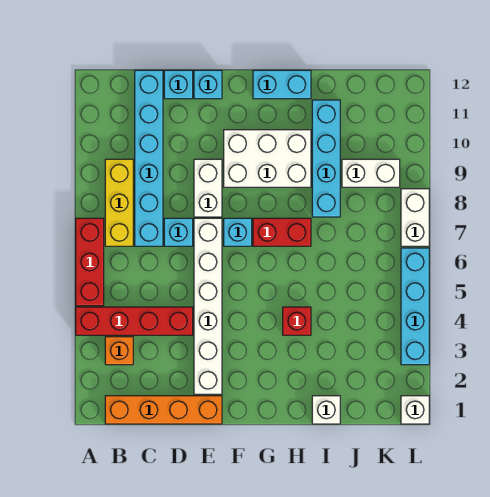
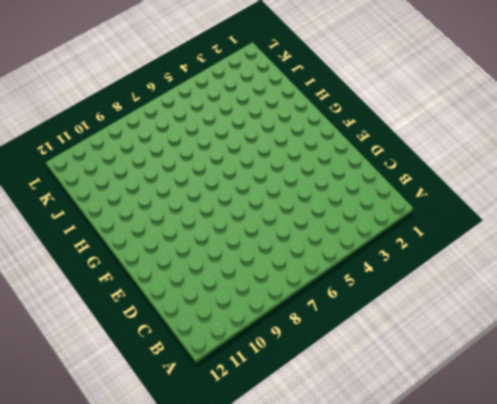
none -> red brick A4:D4 level 1
none -> red brick A5:A7 level 1
none -> orange brick B1:E1 level 1

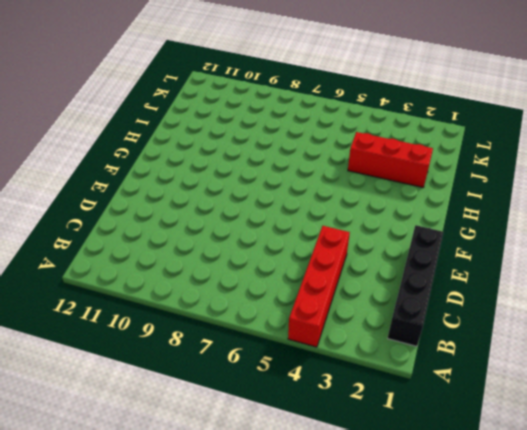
black brick B1:E1 level 1 -> orange brick B1:E1 level 1
red brick I2:I4 level 1 -> red brick A5:A7 level 1
none -> orange brick B3 level 1
none -> yellow brick B7:B9 level 1
none -> cyan brick C7:C12 level 1

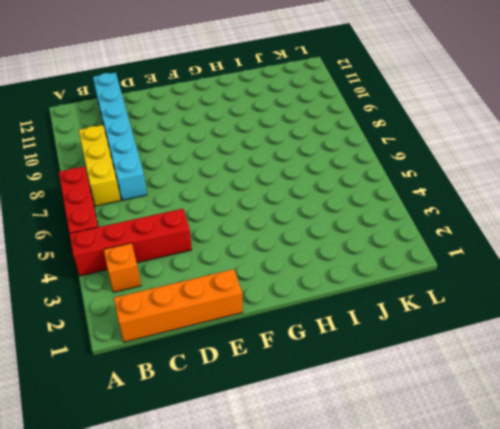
none -> cyan brick D7 level 1
none -> cyan brick D12 level 1
none -> white brick E2:E7 level 1

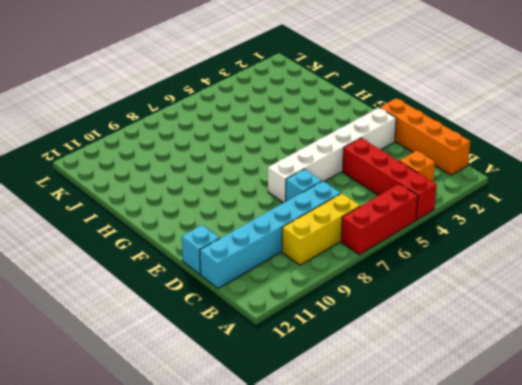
none -> white brick E8:E9 level 1
none -> cyan brick E12 level 1
none -> cyan brick F7 level 1

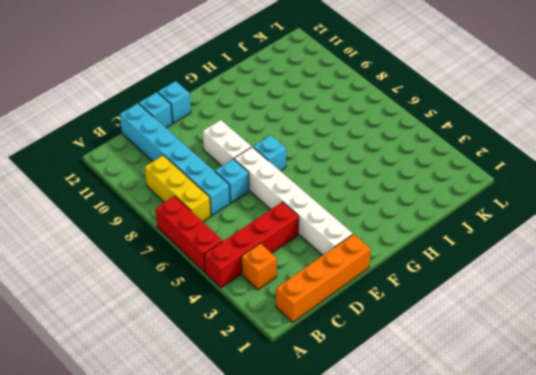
none -> white brick F9:H10 level 1
none -> red brick G7:H7 level 1
none -> cyan brick G12:H12 level 1

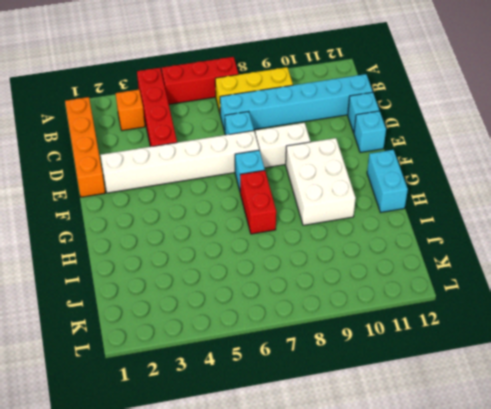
none -> red brick H4 level 1
none -> white brick I1 level 1
none -> cyan brick I8:I11 level 1

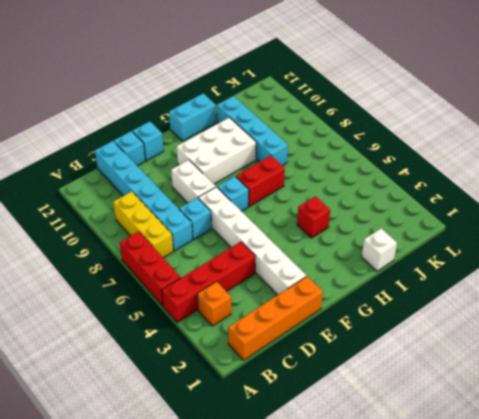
none -> white brick J9:K9 level 1
none -> white brick L1 level 1
none -> cyan brick L3:L6 level 1

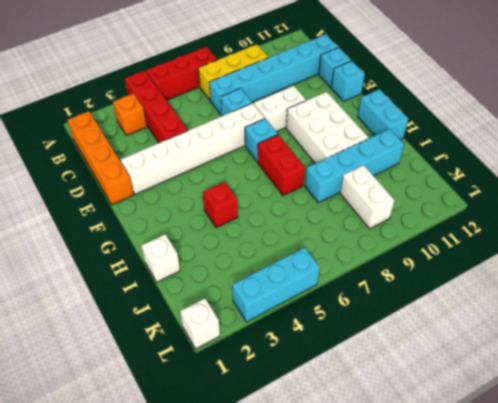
cyan brick L3:L5 level 1 -> cyan brick L3:L6 level 1
none -> white brick L7:L8 level 1

